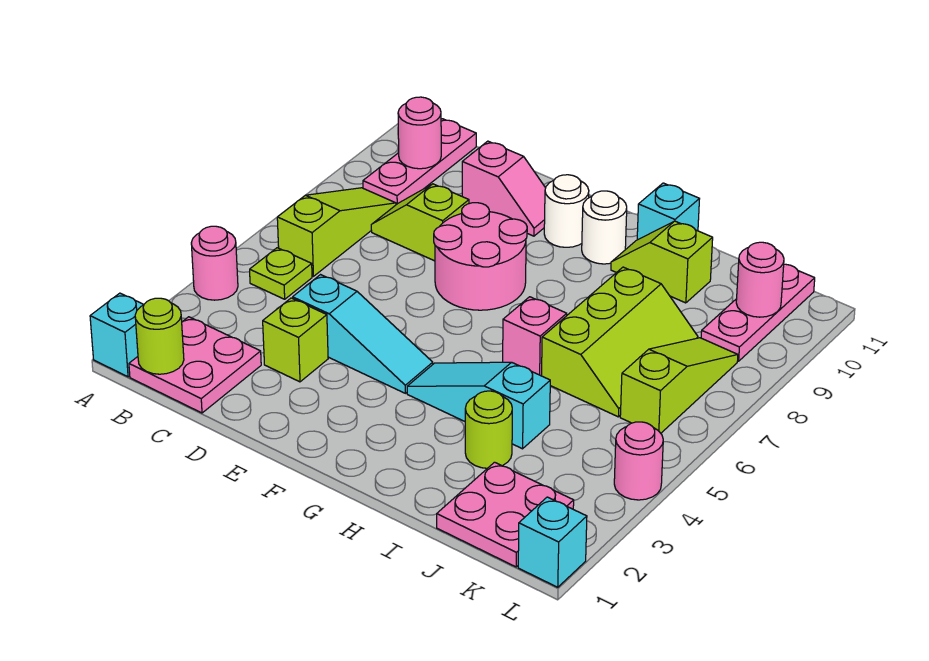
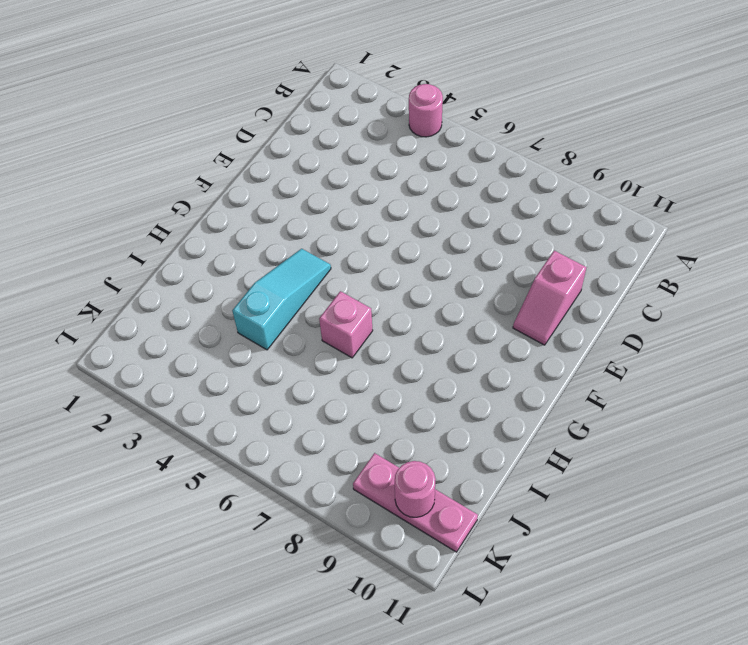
none -> cyan brick A1 level 1
none -> pink plate B1:C2 level 1
none -> lime plate B5 level 1

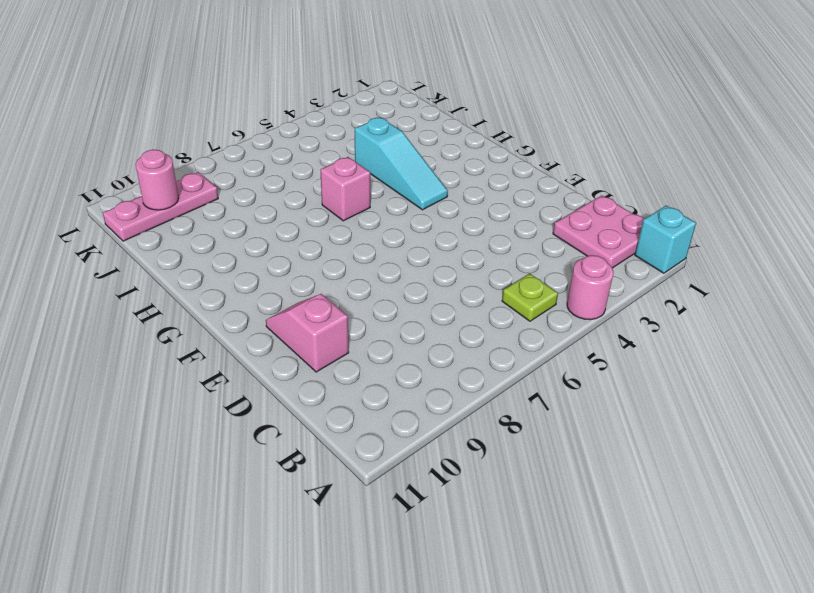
none -> lime slope B6:B8 level 1 top 6
none -> pink plate B9:B11 level 1
none -> lime slope C8:D8 level 1 top D

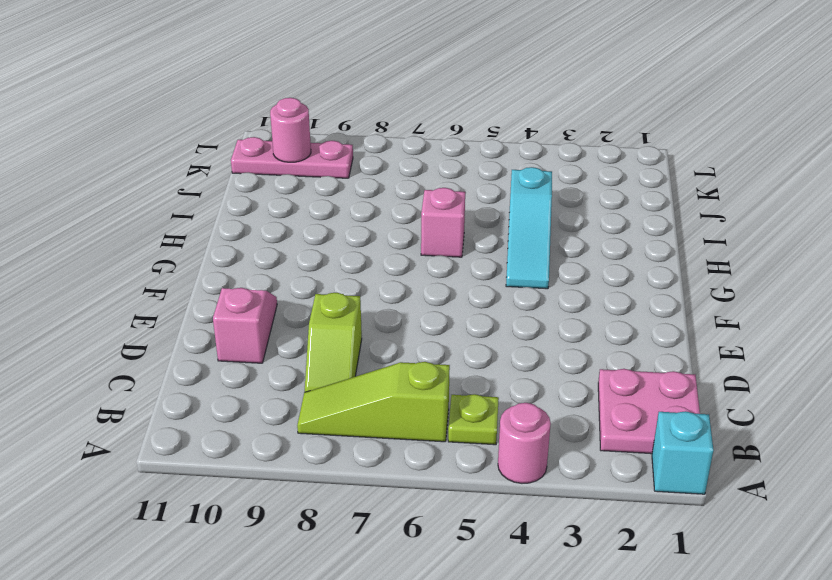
none -> pink plate B9:B11 level 1
none -> lime brick D3 level 1
none -> cyan slope D4:F4 level 1 top D

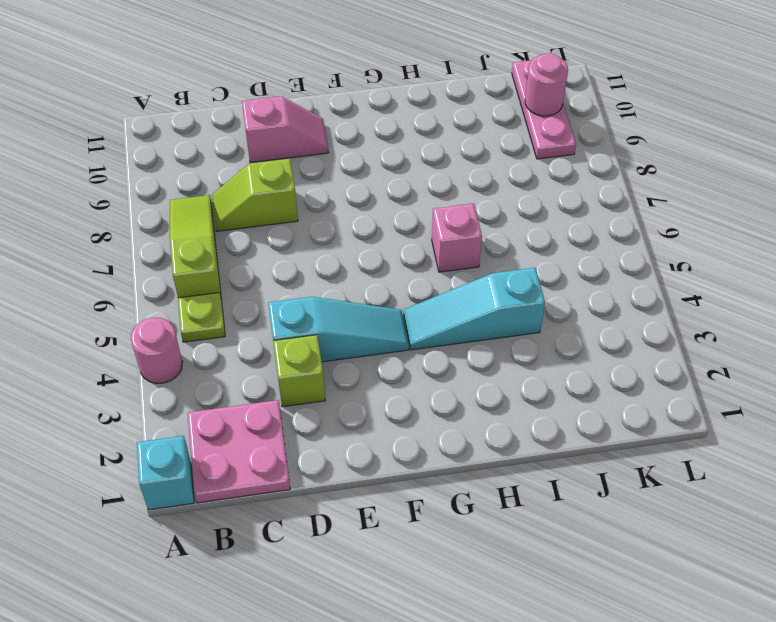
none -> pink plate B9:B11 level 1
none -> pink round brick E7:F8 level 1
none -> white round brick F10 level 1

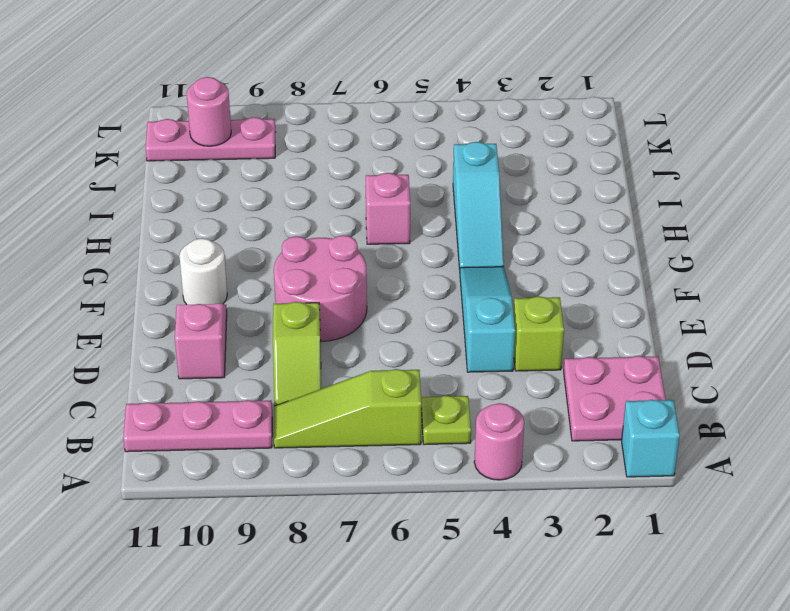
none -> white round brick G10 level 1
none -> lime slope H10:I10 level 1 top I
none -> cyan brick H11 level 1

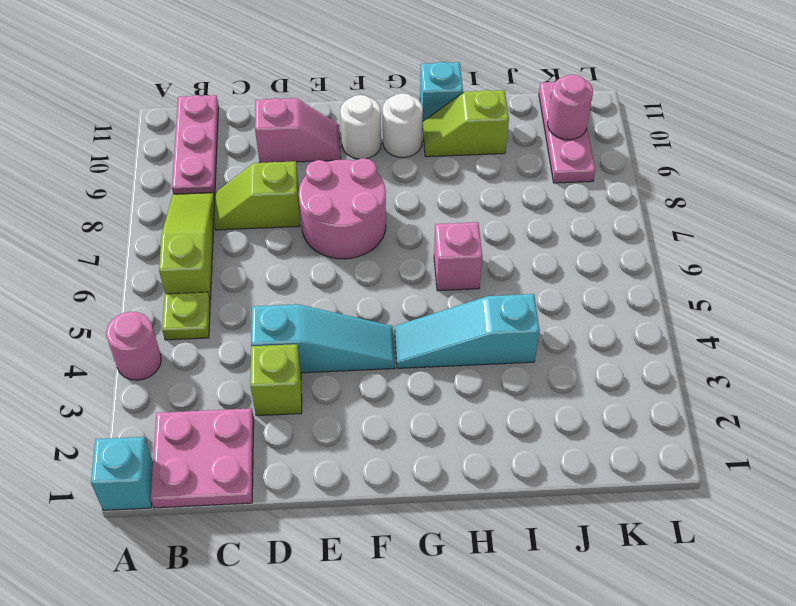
none -> lime round brick I3 level 1
none -> lime slope I6:J8 level 1 top I
none -> pink plate J1:K2 level 1

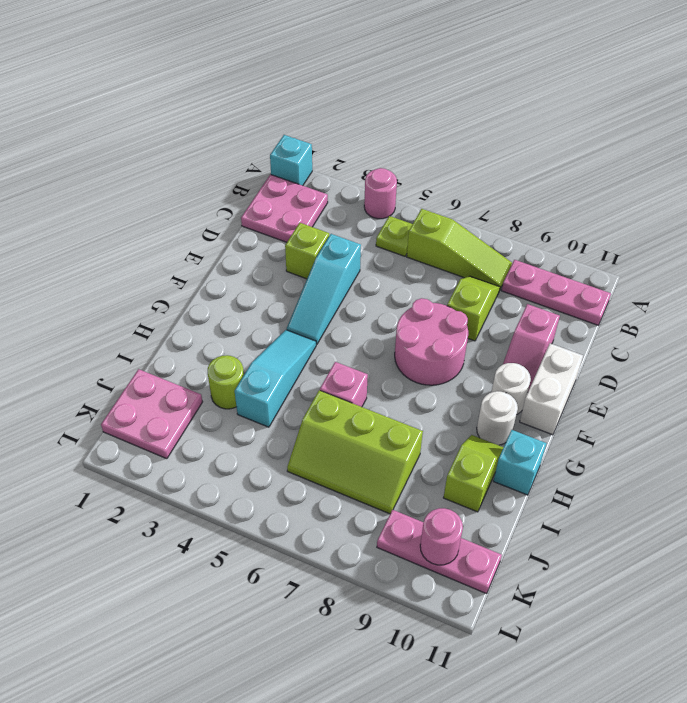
white brick E11:F11 level 1 -> none
none -> lime slope K6:K8 level 1 top 6
none -> cyan brick L1 level 1
none -> pink round brick L4 level 1

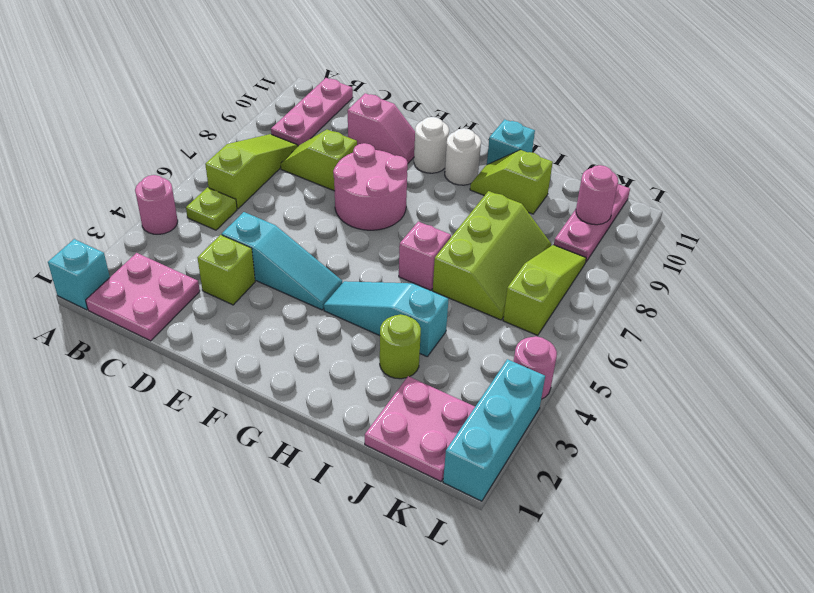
cyan brick L1:L3 level 1 -> cyan brick L1 level 1
none -> lime round brick B1 level 2
none -> pink round brick B10 level 2

